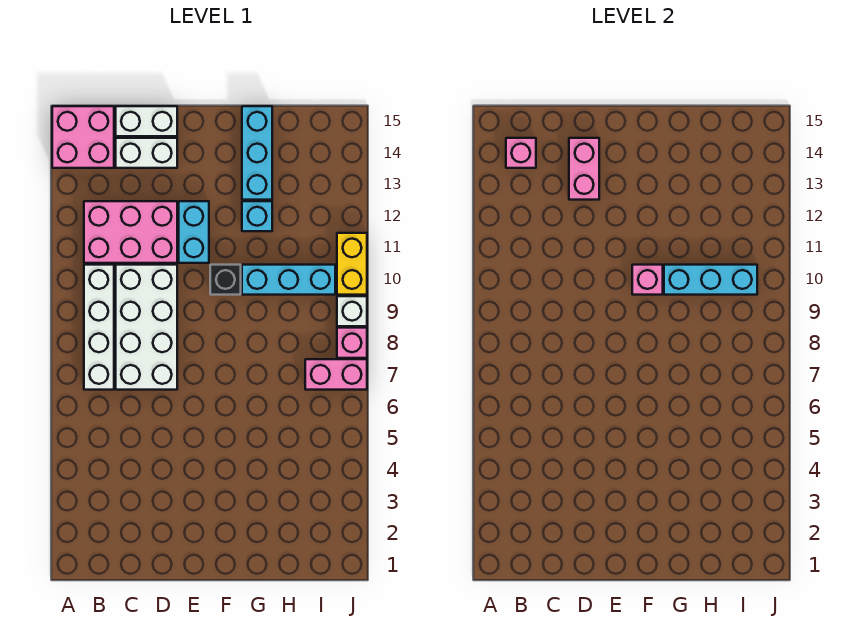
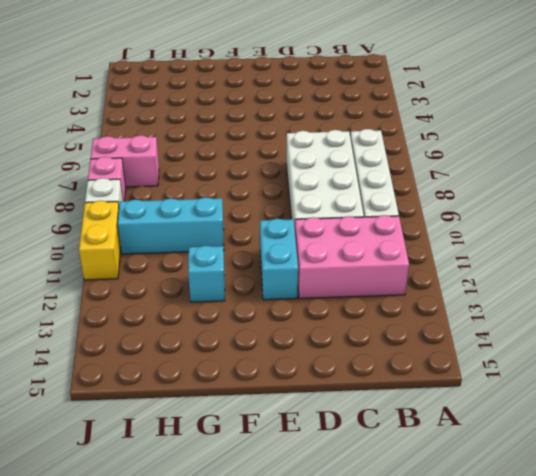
none -> pink brick A14:B15 level 1
none -> white brick C14:D14 level 1
none -> white brick C15:D15 level 1

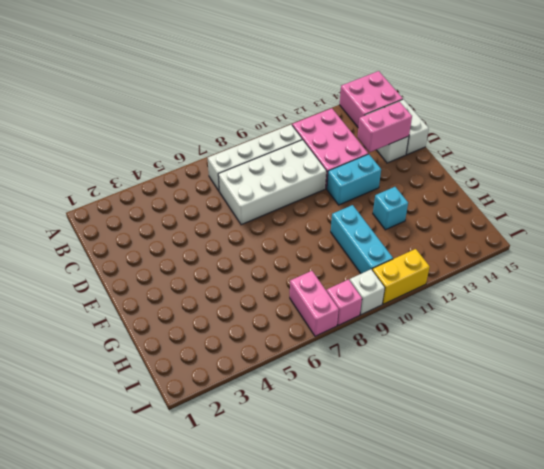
none -> black brick F10 level 1
none -> cyan brick G13:G15 level 1
none -> pink brick B14 level 2

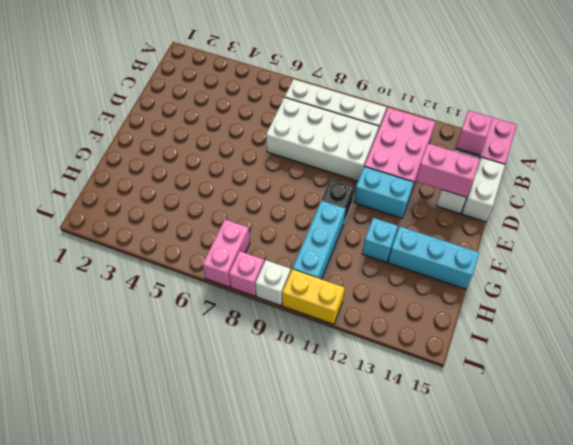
none -> pink brick F10 level 2
none -> cyan brick G10:I10 level 2

